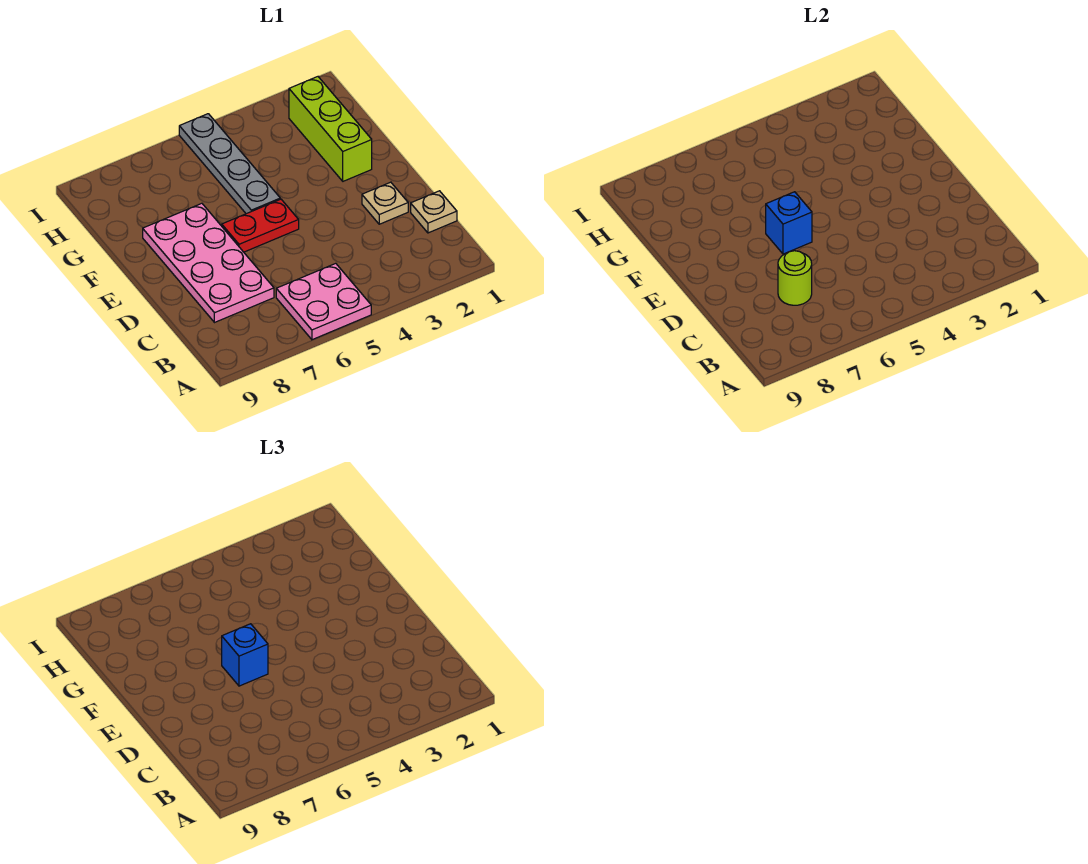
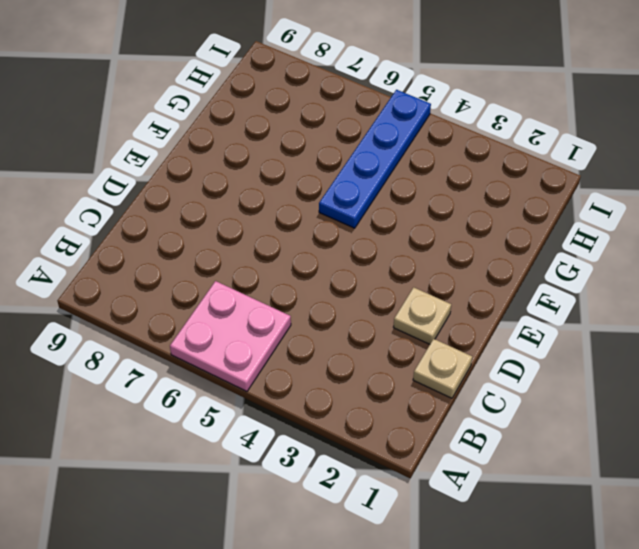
blue plate F5:I5 level 1 -> grey plate F5:I5 level 1
none -> pink plate C7:F8 level 1
none -> red plate E5:E6 level 1

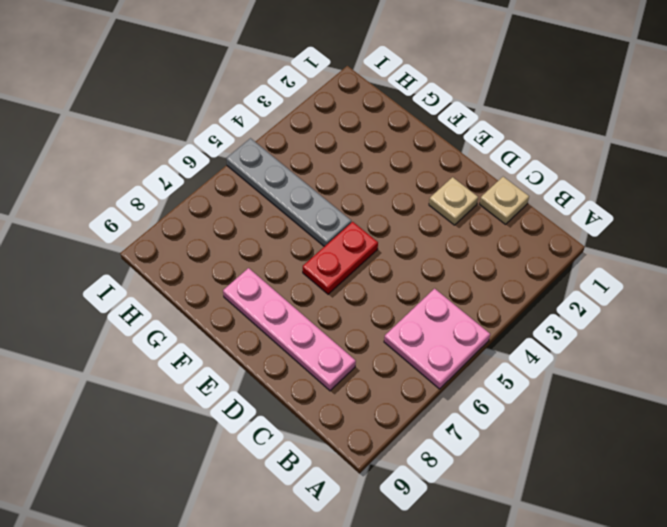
pink plate C8:F8 level 1 -> pink plate C7:F8 level 1
none -> lime brick F2:H2 level 1
none -> lime round brick C7 level 2

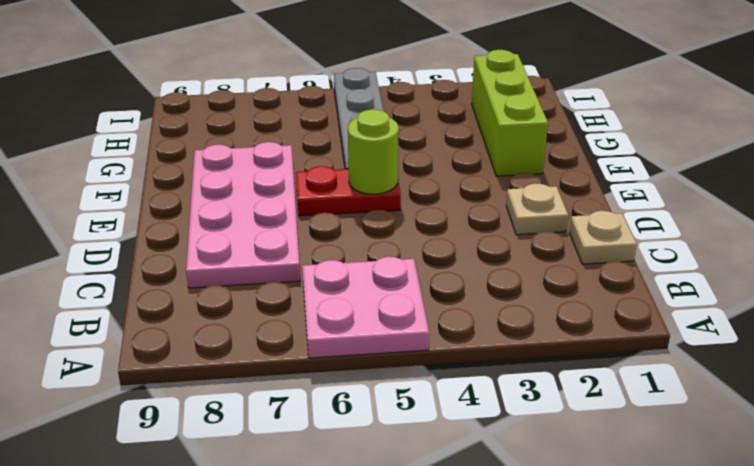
lime round brick E5 level 2 -> lime round brick C7 level 2
none -> blue brick E6 level 2
none -> blue brick E6 level 3

